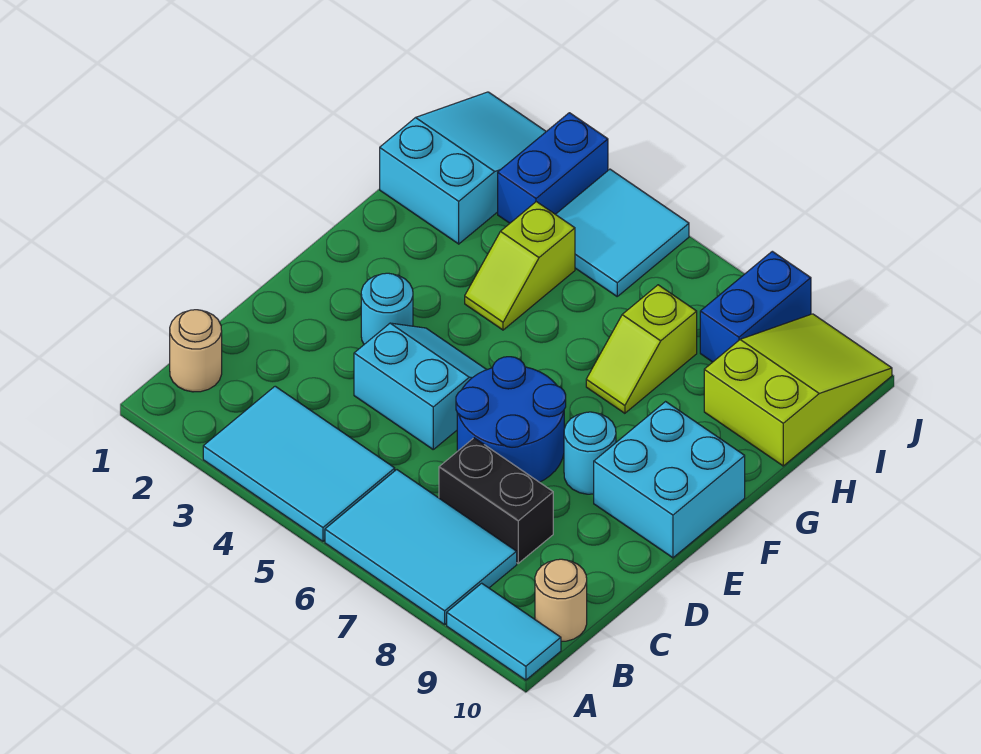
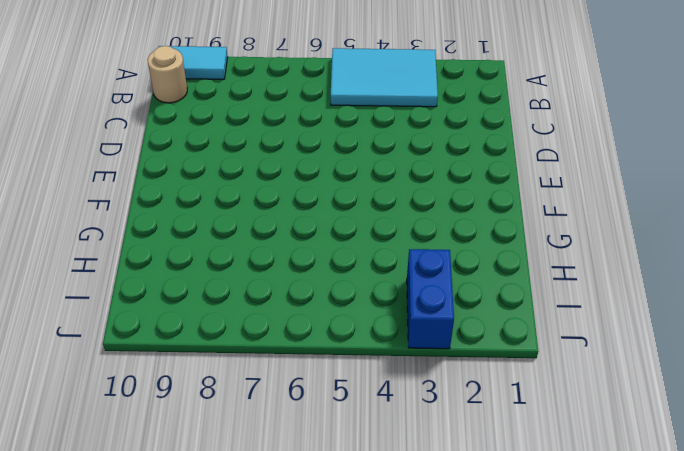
none -> cyan tile A6:B8 level 1
none -> tan round brick B1 level 1
none -> black brick C7:C8 level 1

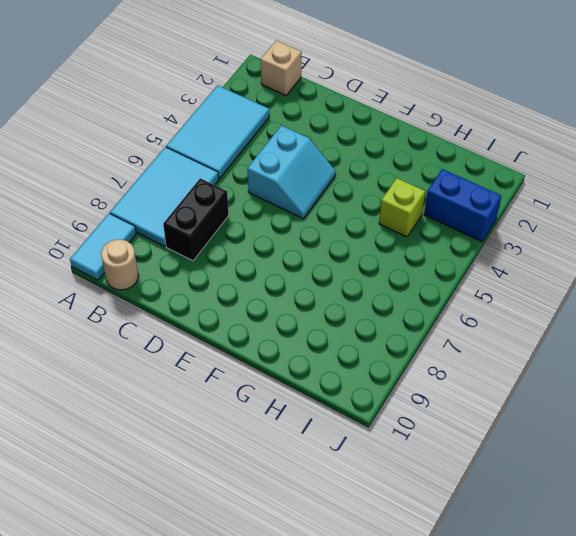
tan brick B1 level 1 -> tan round brick B1 level 1
lime brick H4 level 1 -> lime slope G4:H4 level 1 top H
none -> blue round brick D6:E7 level 1
none -> cyan round brick E3 level 1
none -> cyan round brick E8 level 1

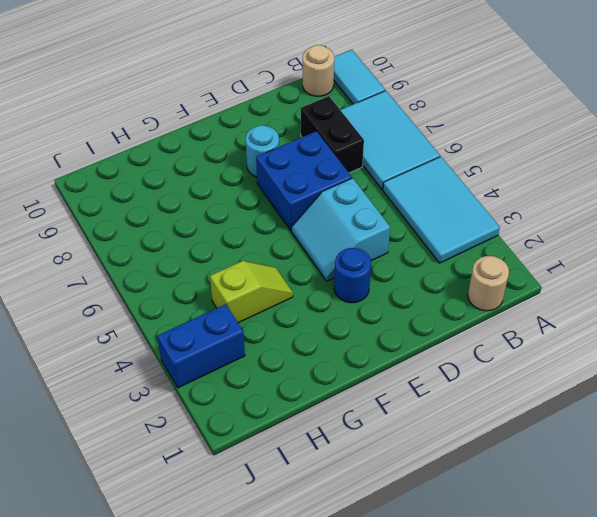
blue brick D6:E7 level 1 -> blue round brick D6:E7 level 1
blue round brick E3 level 1 -> cyan round brick E3 level 1
none -> cyan brick E9:F10 level 1
none -> lime slope G7:H7 level 1 top H
none -> cyan slope H1:J2 level 1 top H

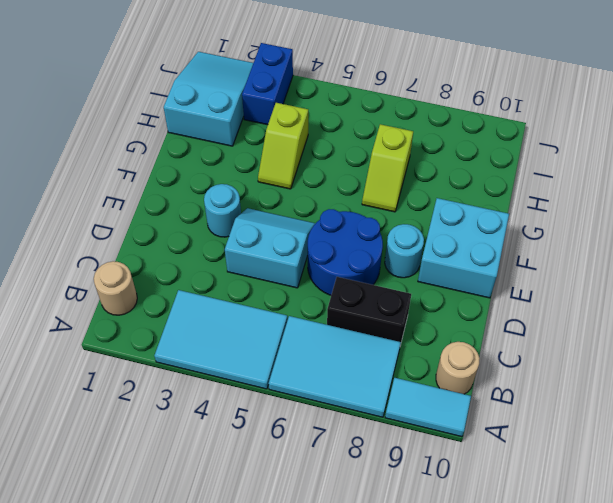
none -> lime slope H9:J10 level 1 top H
none -> cyan tile I4:J5 level 1
none -> blue brick I8:J8 level 1

